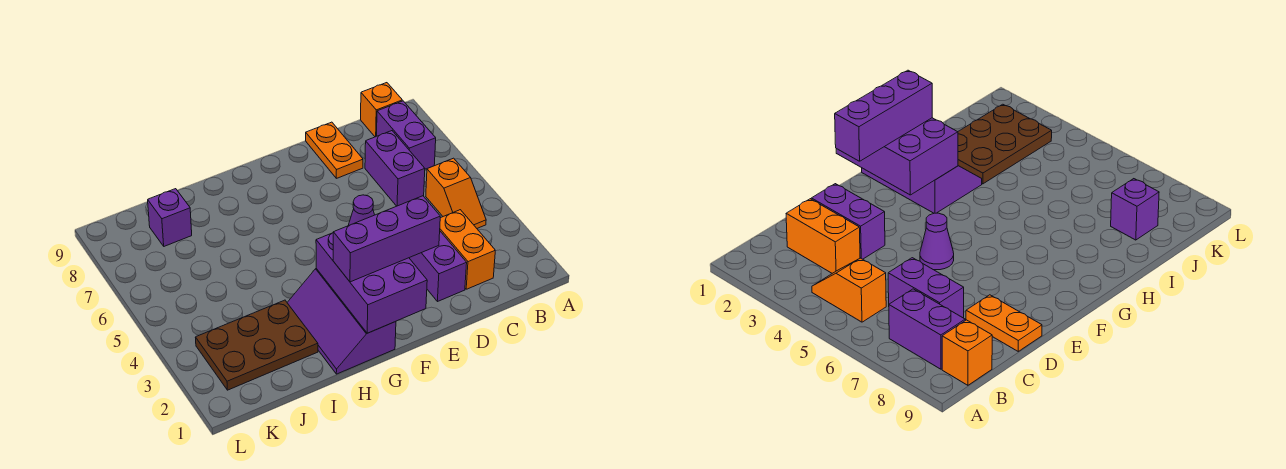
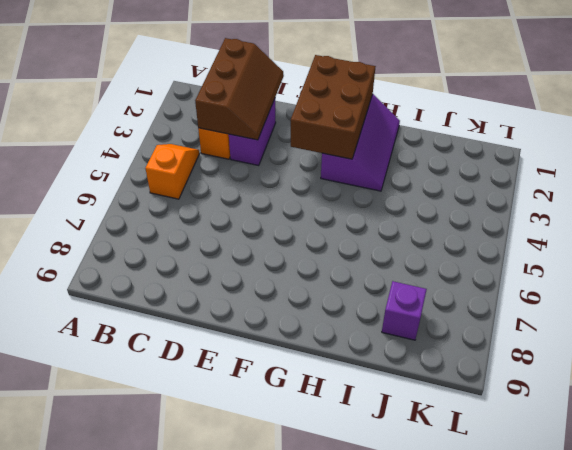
brown slope C1:D3 level 2 top C -> none
brown brick F1:G3 level 2 -> purple brick F1:G3 level 2
none -> purple brick B7:B8 level 1
none -> orange brick B9 level 1
none -> purple brick C6:C7 level 1

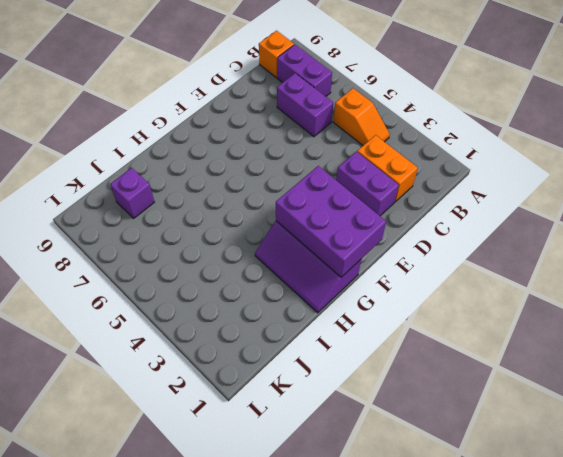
none -> orange plate D8:D9 level 1
none -> purple cone E5 level 1
none -> brown plate I2:K3 level 1

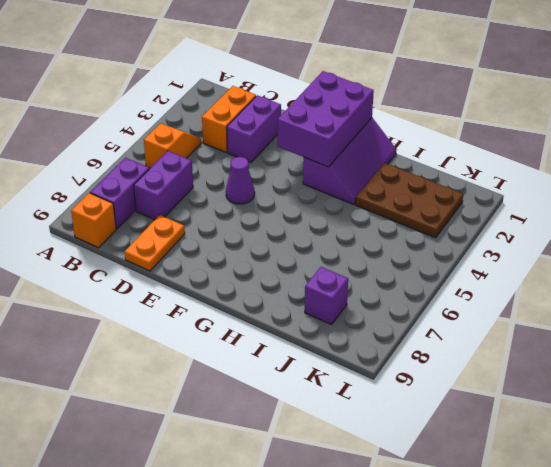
none -> purple brick E2:G2 level 3

